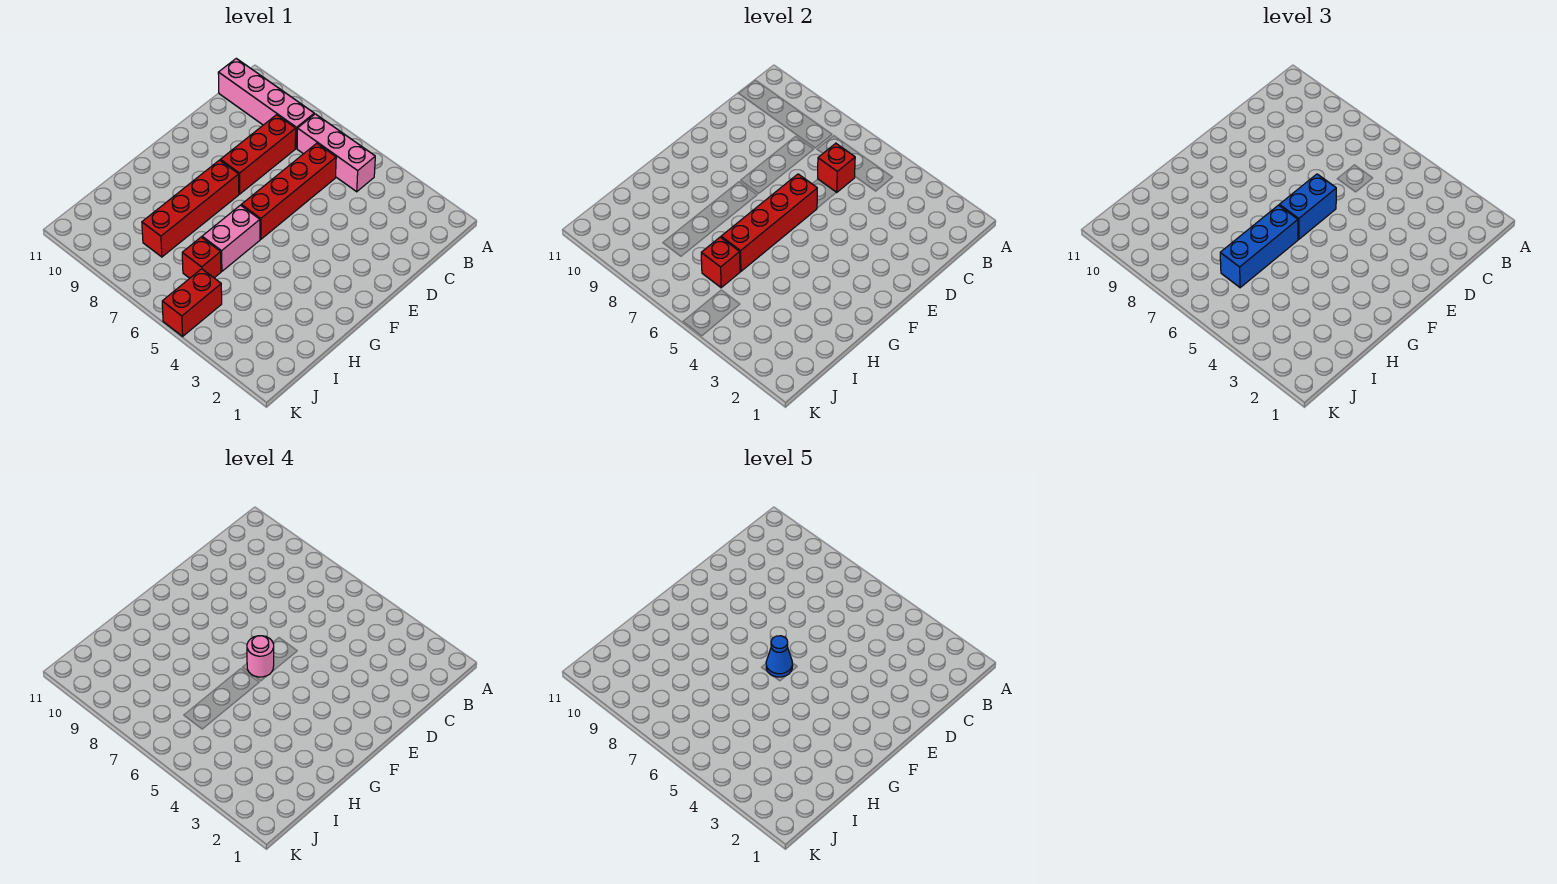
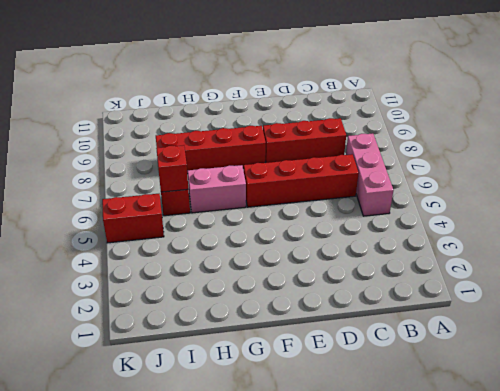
none -> pink brick B8:B11 level 1
none -> red brick C6 level 2
none -> red brick E6:H6 level 2

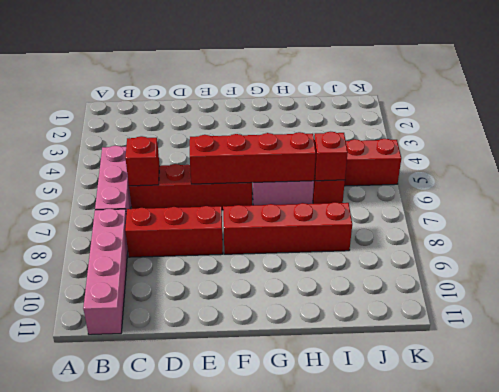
none -> blue brick E6:F6 level 3
none -> blue brick G6:I6 level 3
none -> pink round brick F6 level 4

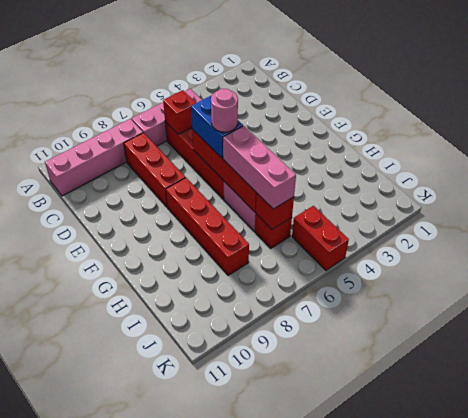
pink brick G6:I6 level 3 -> blue brick G6:I6 level 3
none -> blue cone F6 level 5

